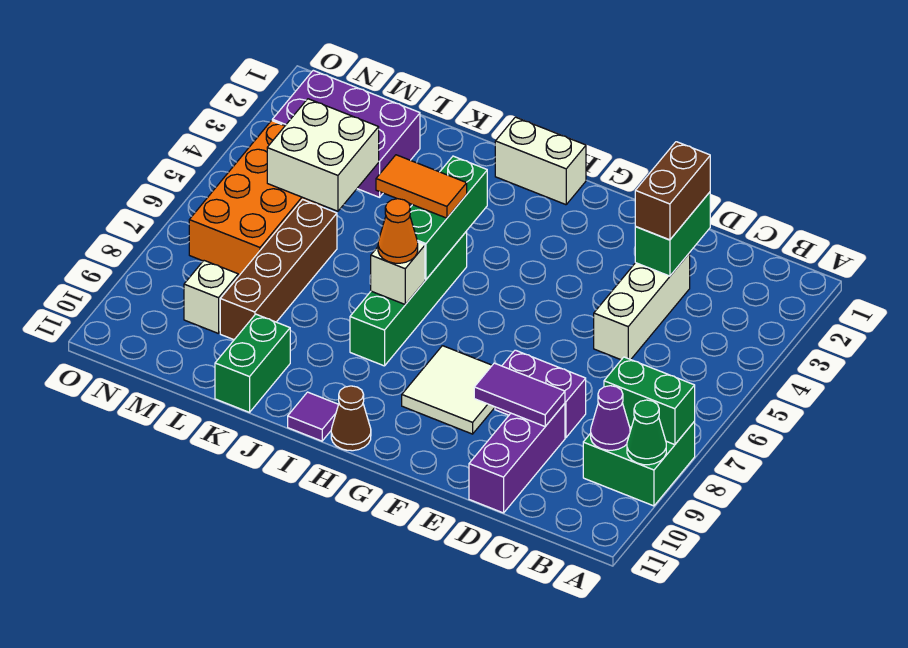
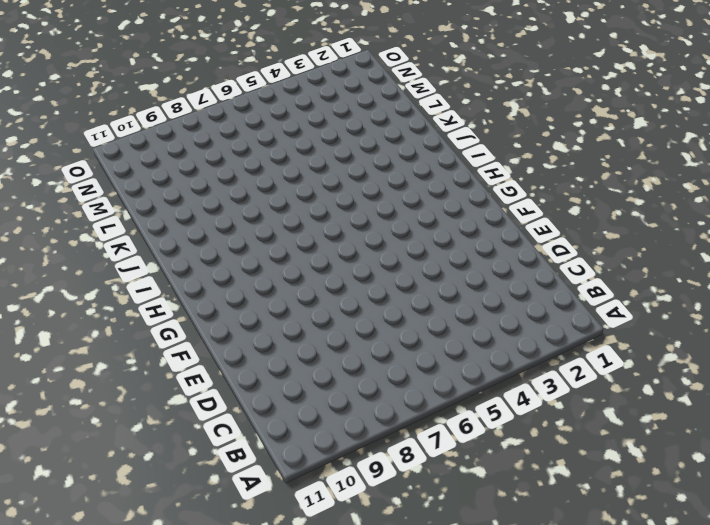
none -> green brick A8:B9 level 1
none -> white brick D3:D5 level 1
none -> purple brick D8:E8 level 1

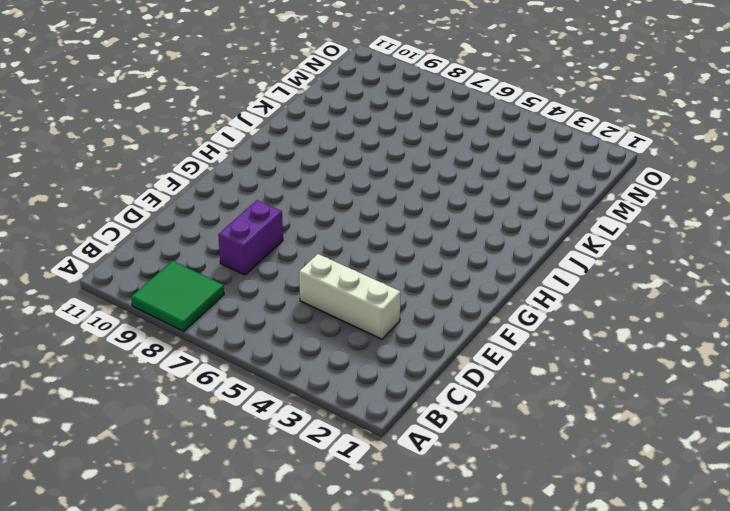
green tile A8:B9 level 1 -> green brick A8:B9 level 1
none -> purple brick D9:D11 level 1
none -> white tile F8:G9 level 1
none -> white brick H1:I1 level 1

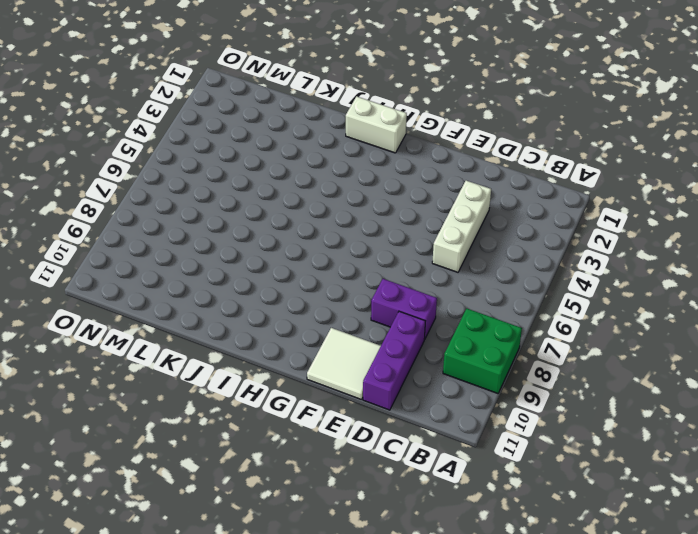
white tile E10:F11 level 1 -> white tile F8:G9 level 1
none -> brown cone H11 level 1
none -> green brick I5:I8 level 1
none -> purple tile I11 level 1

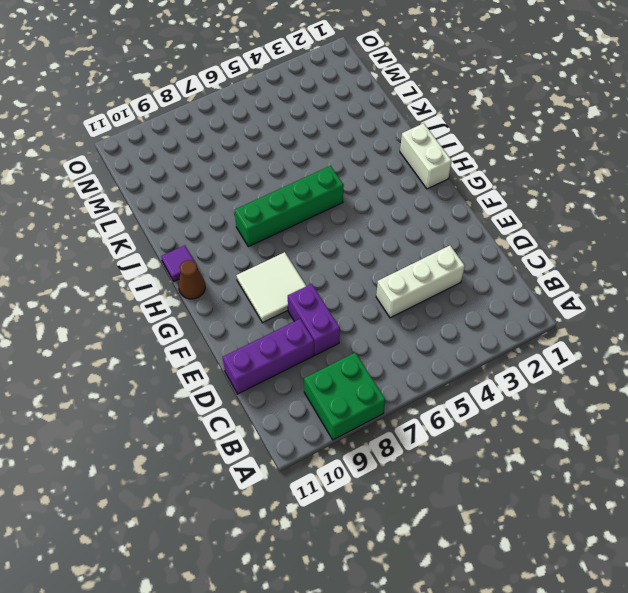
none -> green brick K10:K11 level 1
none -> purple brick L2:N3 level 1
none -> brown brick L6:L9 level 1

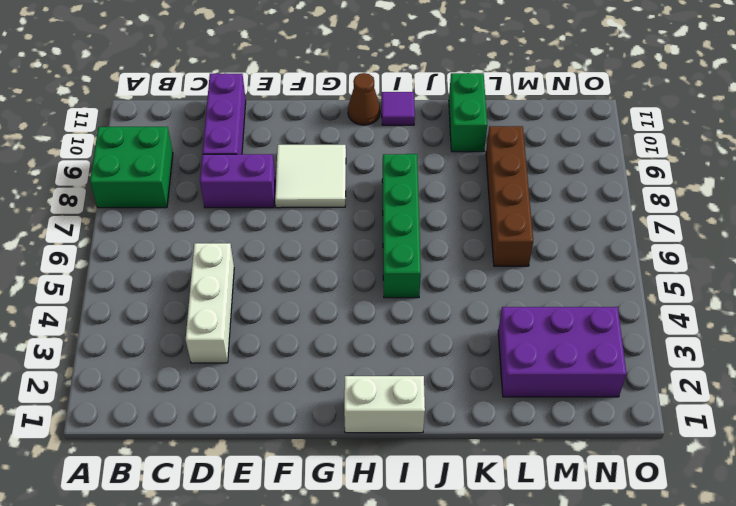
none -> orange brick M4:N7 level 1
none -> white brick M9 level 1
none -> green brick A8:B8 level 2

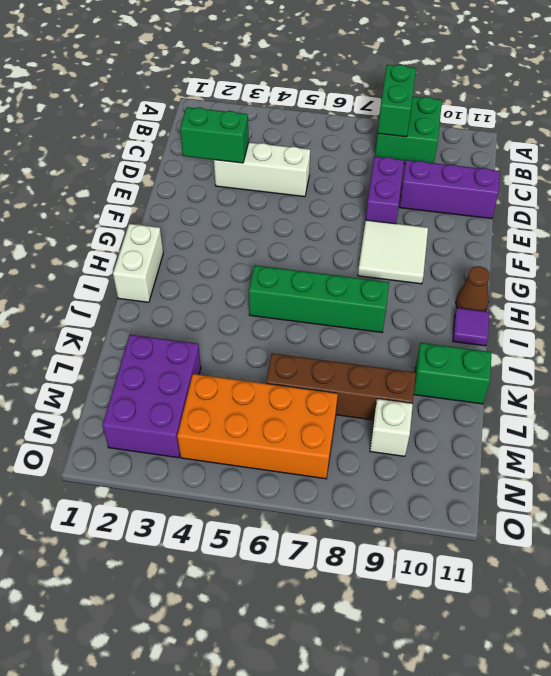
none -> green cone A9 level 2
none -> purple cone B9 level 2
none -> purple tile D9:E9 level 2

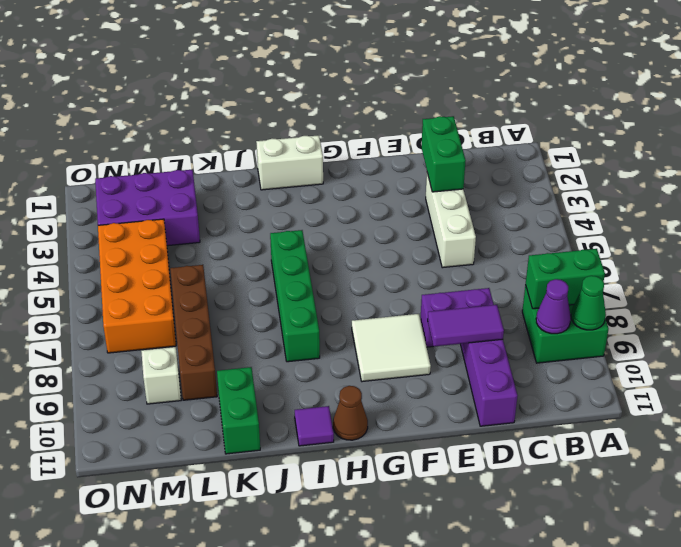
none -> green brick I4:I6 level 2
none -> white brick I7 level 2
none -> white brick L4:M5 level 2

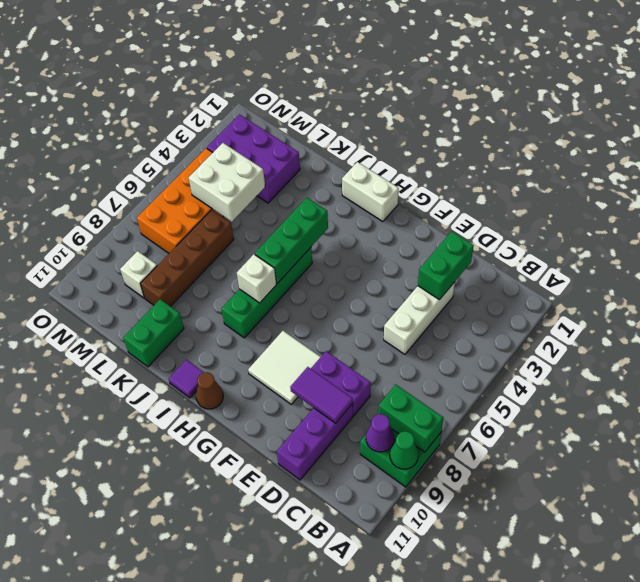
none -> brown brick D2:D3 level 3
none -> orange tile I5:J5 level 3
none -> orange cone I7 level 3

